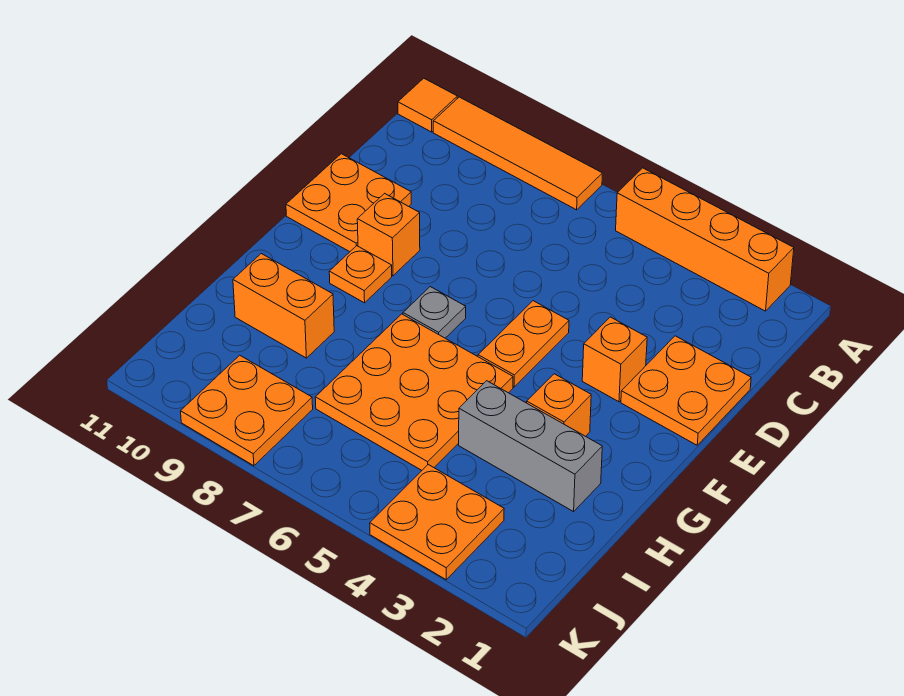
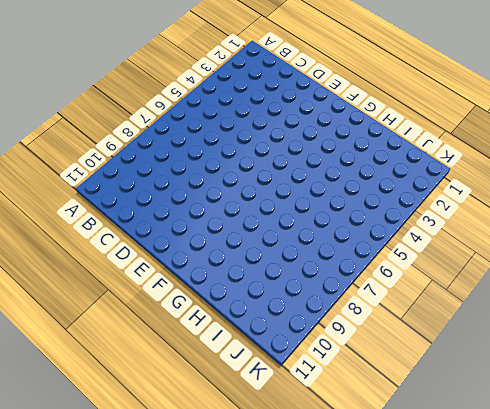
none -> orange brick A2:A5 level 1
none -> orange tile A7:A10 level 1
none -> orange tile A11 level 1

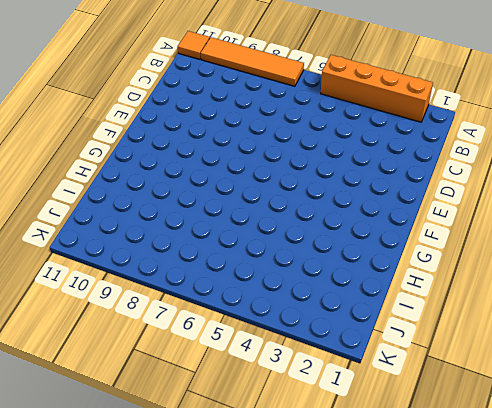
none -> orange plate D1:E2 level 1
none -> orange plate D10:E11 level 1
none -> orange brick E3 level 1

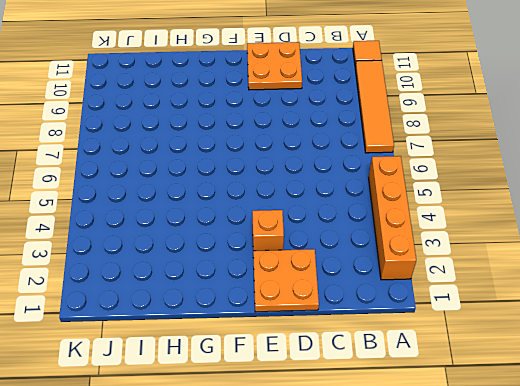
none -> orange plate E5:F5 level 1
none -> orange brick E9 level 1
none -> grey plate F7 level 1

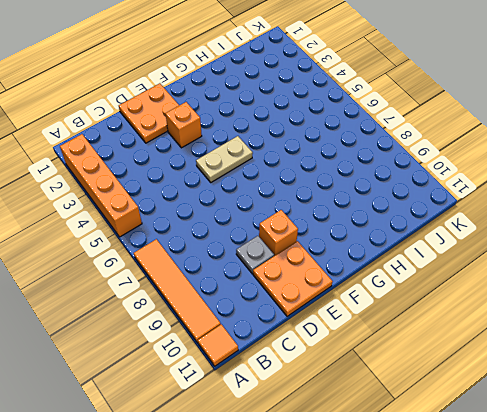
grey plate D9 level 1 -> grey plate F7 level 1
tan plate E5:F5 level 1 -> orange plate E5:F5 level 1
none -> orange plate F9 level 1
none -> orange brick G3 level 1
none -> orange plate G5:I7 level 1

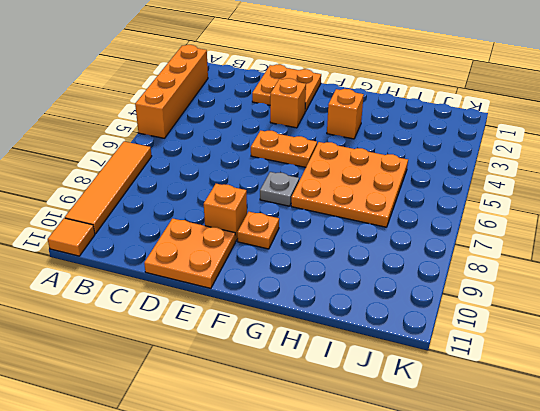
none -> grey brick H2:H4 level 1
none -> orange brick H9:H10 level 1
none -> orange plate J3:K4 level 1

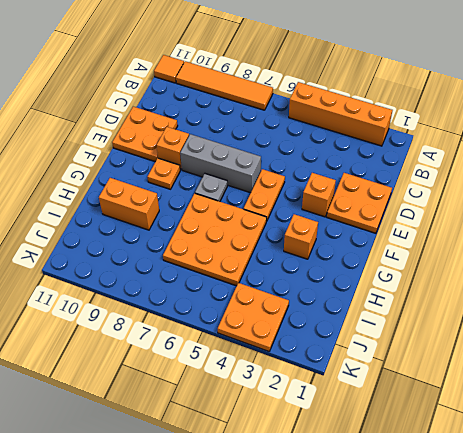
grey brick E6:E8 level 1 -> grey brick H2:H4 level 1
none -> orange plate J8:K9 level 1

